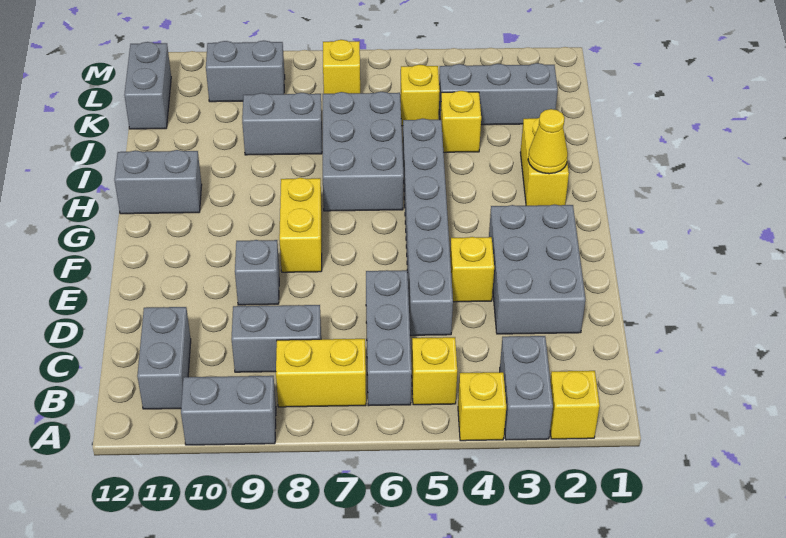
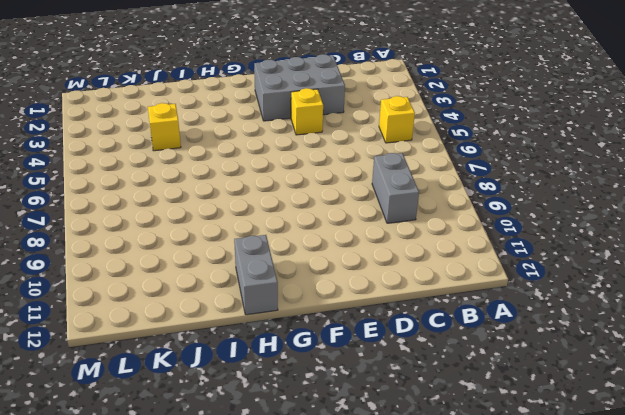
none -> yellow brick A2 level 1
none -> grey brick A3:B3 level 1
none -> yellow brick A4 level 1

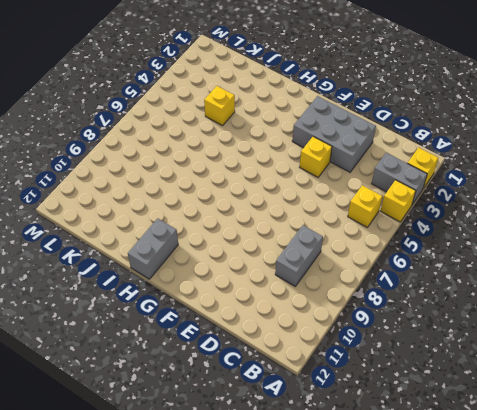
none -> grey brick A9:A10 level 1
none -> grey brick B6:D6 level 1
none -> yellow brick B7:B8 level 1

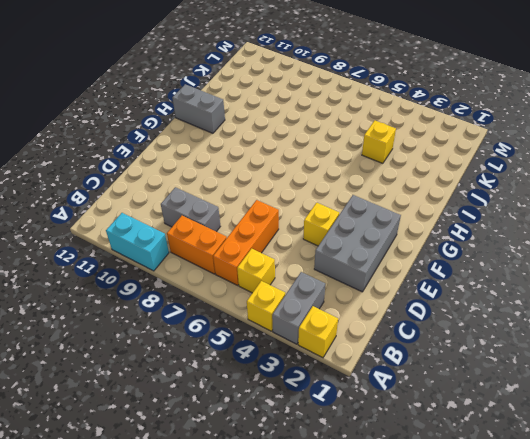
cyan brick A9:A10 level 1 -> grey brick A9:A10 level 1
orange brick B6:D6 level 1 -> grey brick B6:D6 level 1
orange brick B7:B8 level 1 -> yellow brick B7:B8 level 1
none -> grey brick B11:C11 level 1
none -> grey brick D5:I5 level 1
none -> grey brick E9 level 1

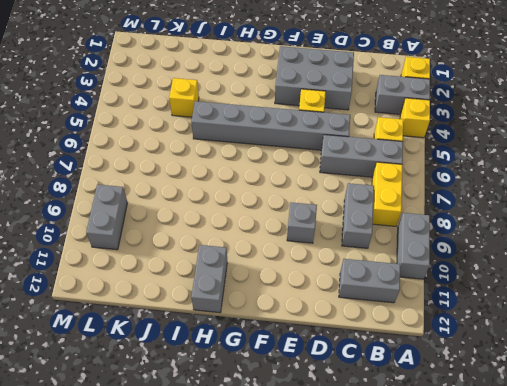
none -> yellow brick F8:G8 level 1
none -> yellow brick H2:I2 level 1
none -> grey brick H6:J7 level 1

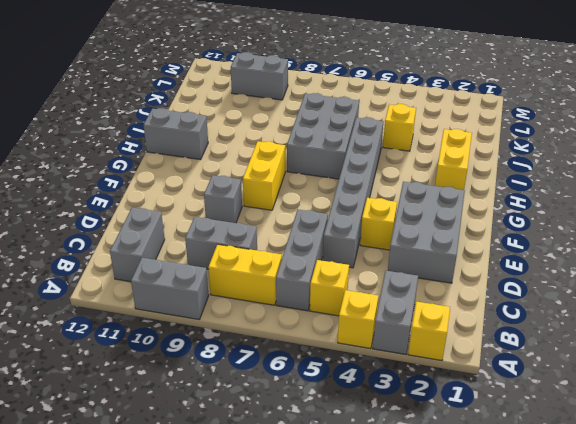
none -> grey brick J8:J9 level 1
none -> grey brick K2:K4 level 1
none -> yellow brick K5 level 1

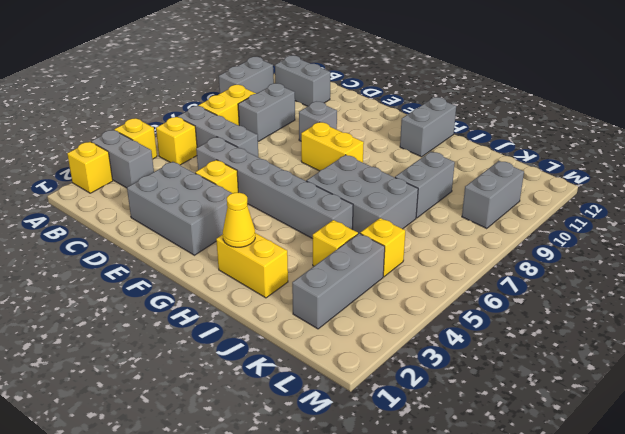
none -> grey brick K12:L12 level 1
none -> yellow brick L7 level 1

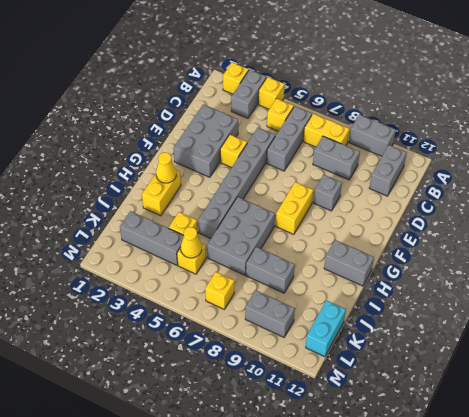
yellow cone K5 level 2 -> none
cyan brick K12:L12 level 1 -> grey brick K12:L12 level 1

